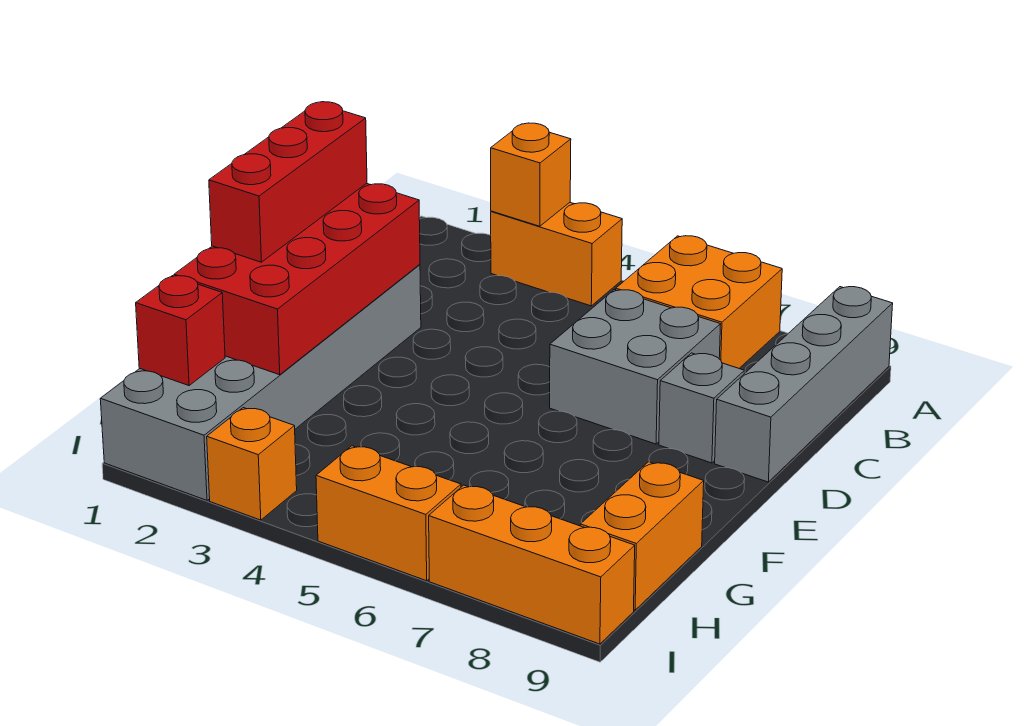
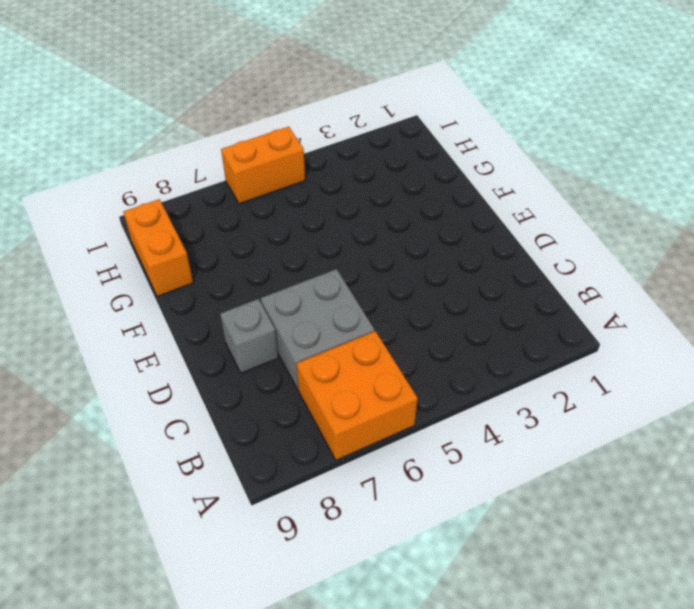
none -> orange brick A3:A4 level 1
none -> grey brick A9:D9 level 1
none -> grey brick D1:I2 level 1

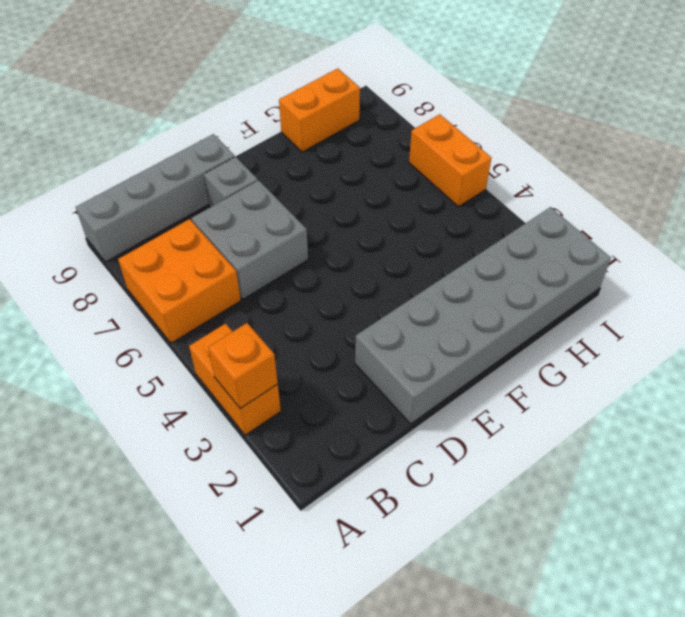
none -> orange brick I3 level 1
none -> orange brick I7:I9 level 1
none -> red brick D1:G2 level 2

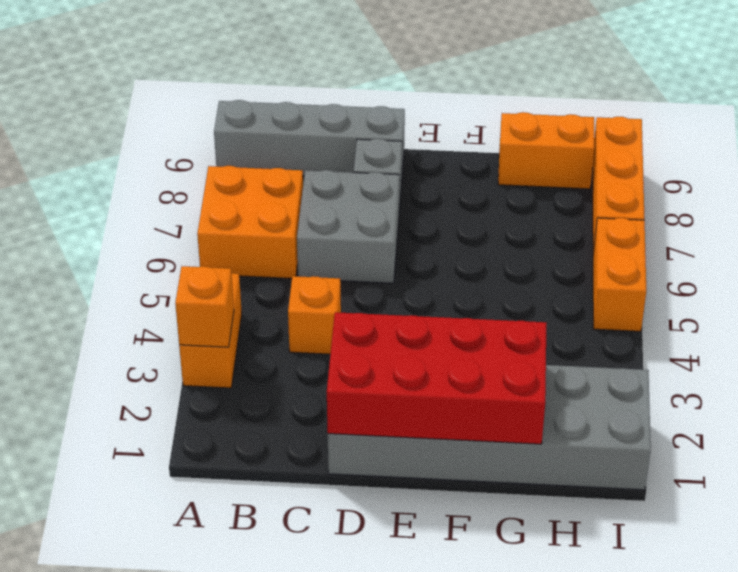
orange brick C4 level 1 -> orange brick I3 level 1
none -> red brick H1 level 2
none -> red brick D1:F1 level 3

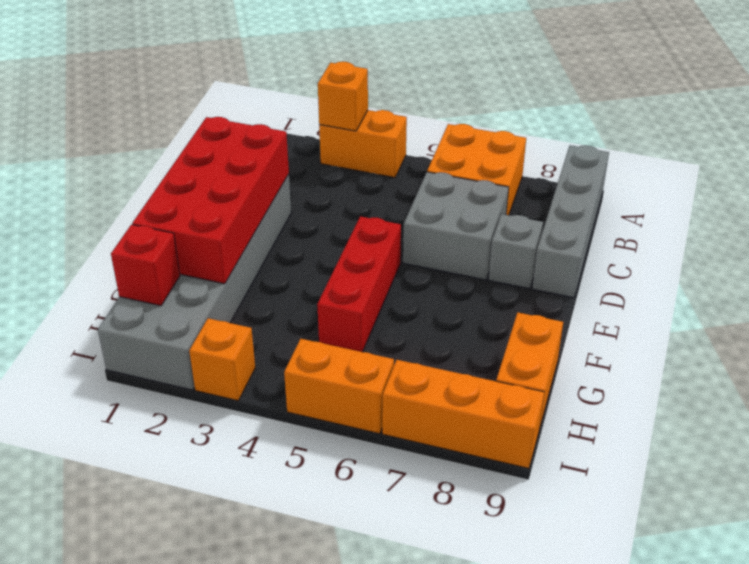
red brick E5:G5 level 1 -> red brick D1:F1 level 3

